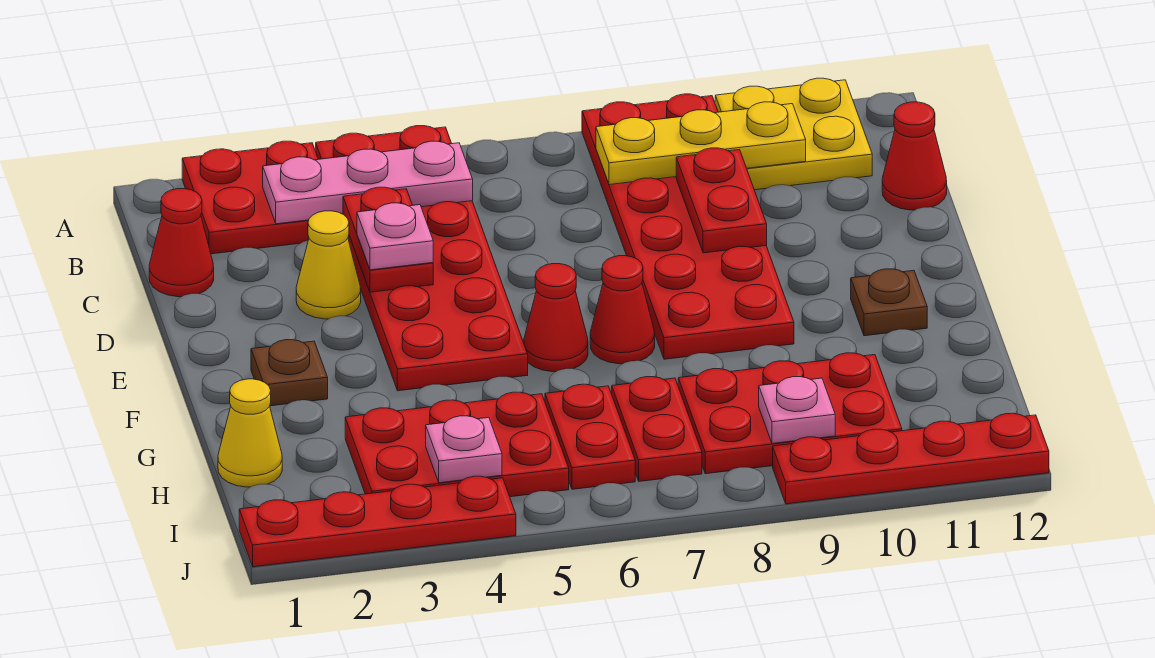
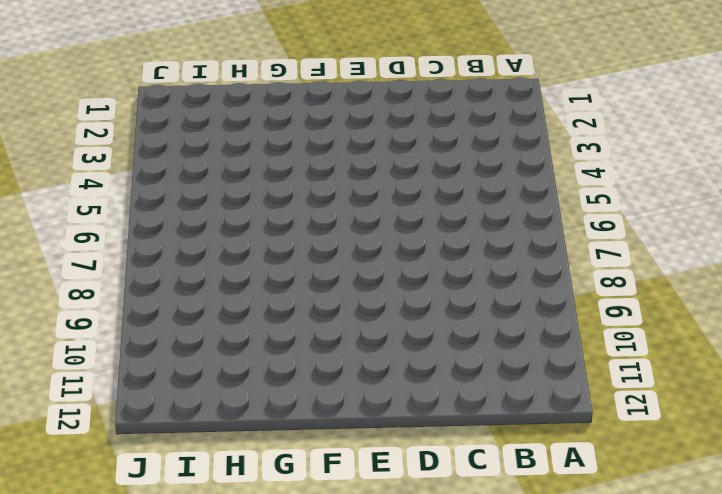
none -> red plate A2:B3 level 1
none -> red plate A4:F5 level 1
none -> red plate A8:F9 level 1

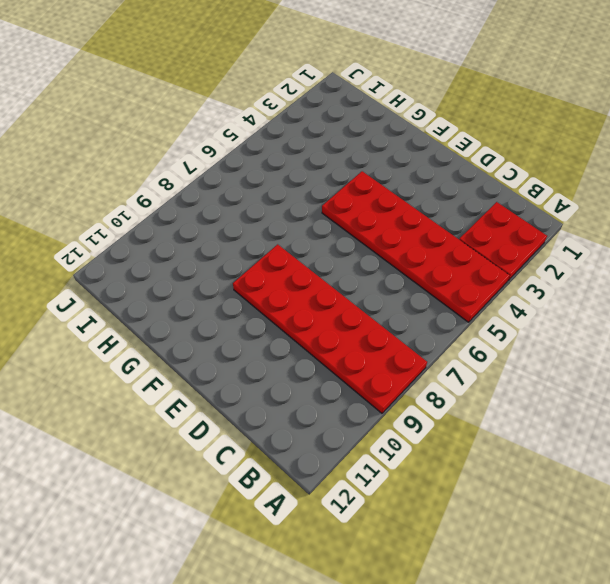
none -> yellow plate A10:B11 level 1
none -> red cone C1 level 1
none -> red cone C12 level 1

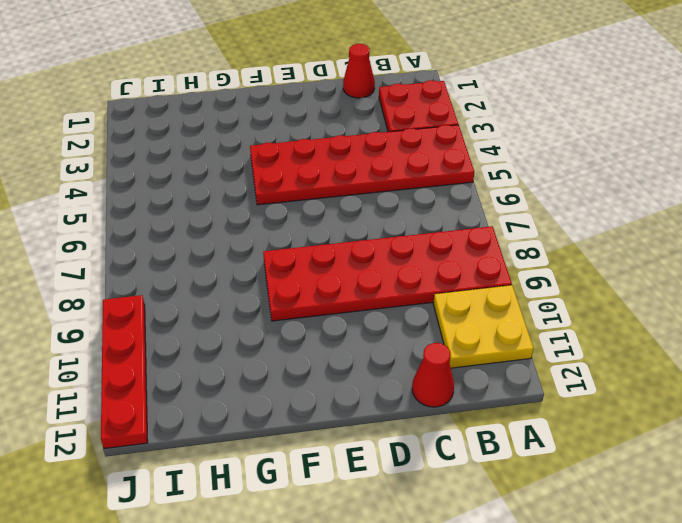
none -> yellow cone D3 level 1
none -> brown plate F2 level 1
none -> red cone F6 level 1

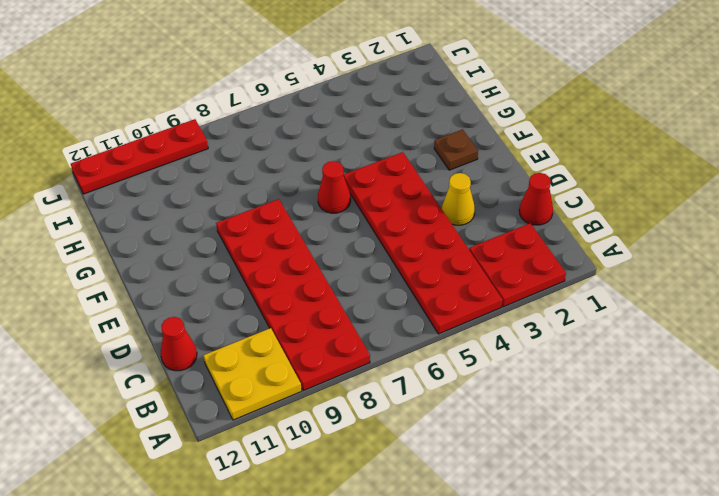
none -> red cone F7 level 1
none -> brown plate F11 level 1
none -> yellow cone H1 level 1

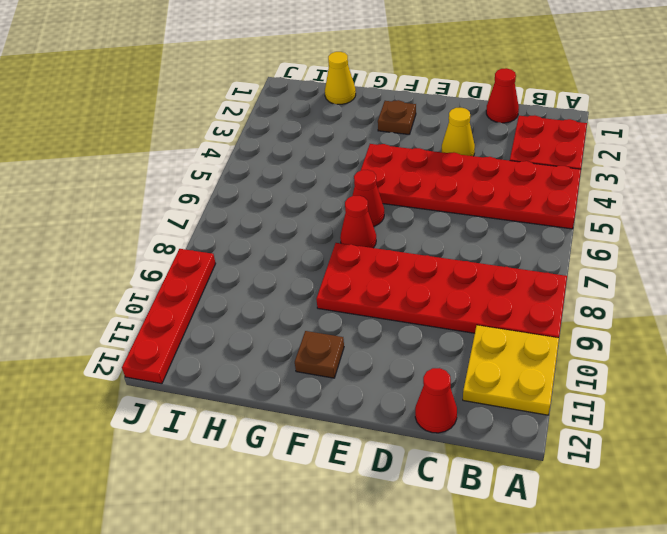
none -> red plate H3:I5 level 1
none -> red plate H6:I6 level 1
none -> red plate H7:I7 level 1

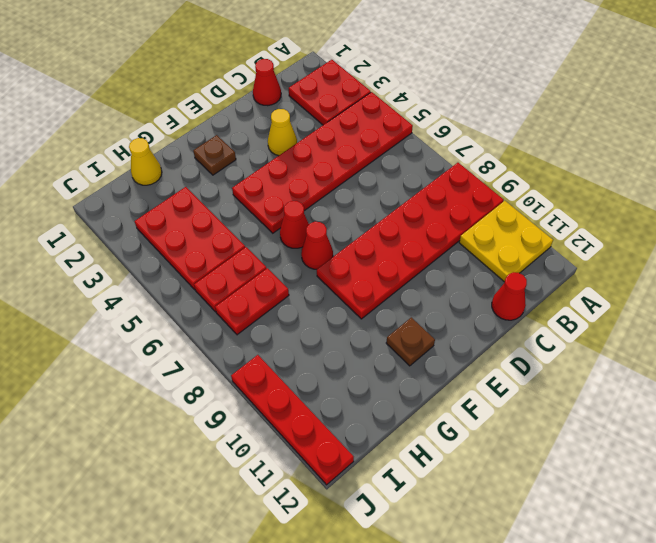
none -> red plate H8:I10 level 1
none -> red plate J1:J4 level 1
none -> pink plate B3:B5 level 2

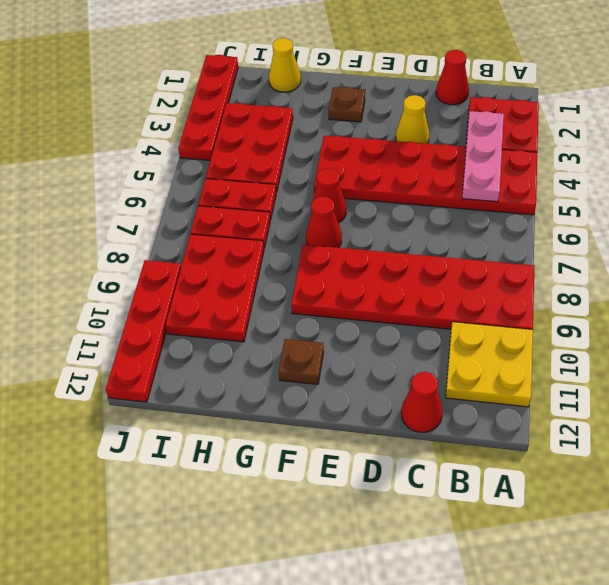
none -> yellow plate B8:B10 level 2
none -> red plate C4:D4 level 2
none -> red plate C9:D9 level 2

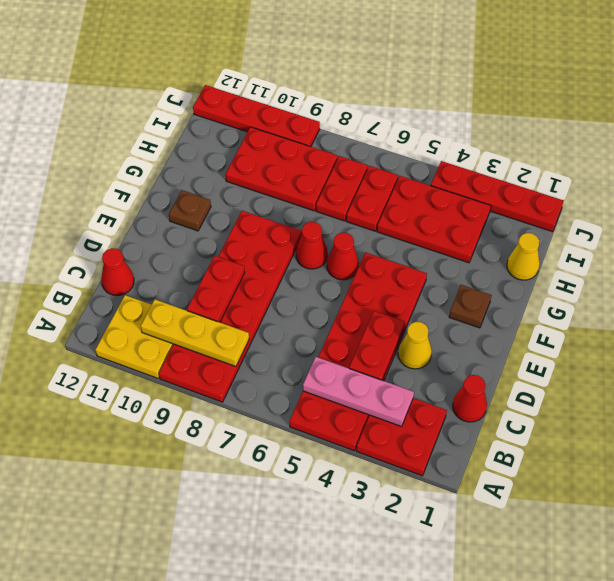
none -> pink plate I4 level 2
none -> pink plate I9 level 2
none -> pink plate D4 level 3

